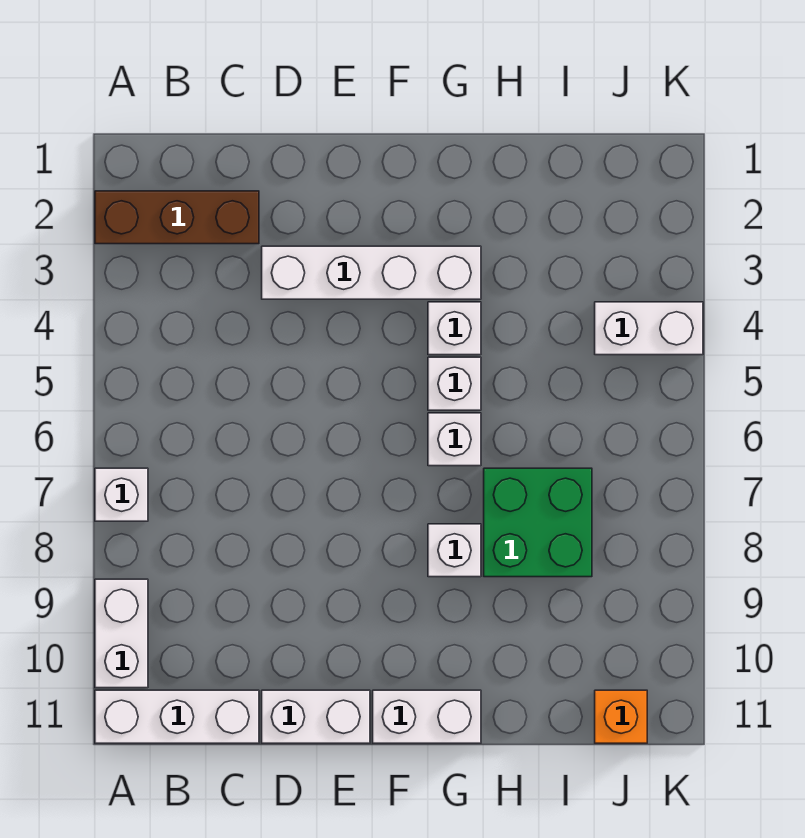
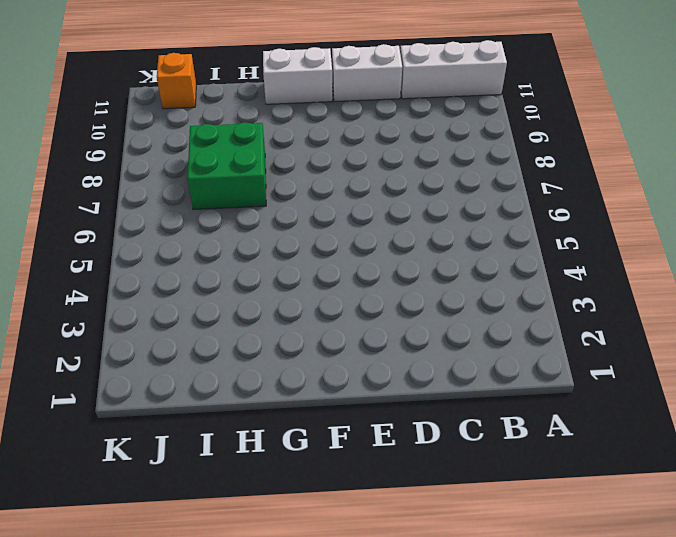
none -> brown brick A2:C2 level 1
none -> white brick A7 level 1
none -> white brick A9:A10 level 1

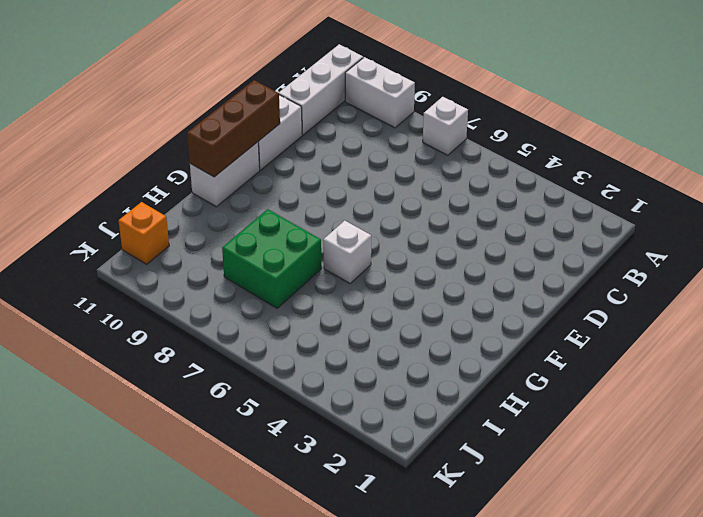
brown brick E11:G11 level 2 -> brown brick A2:C2 level 1
none -> white brick D3:G3 level 1
none -> white brick G4 level 1
none -> white brick G5 level 1

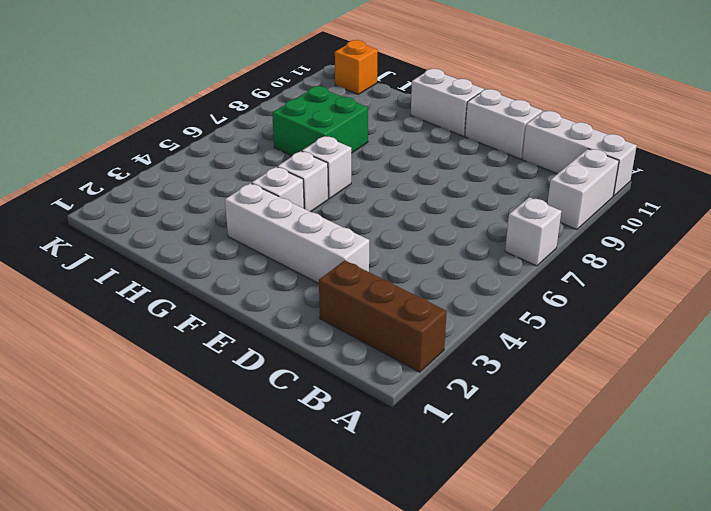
none -> white brick G8 level 1
none -> white brick J4:K4 level 1

